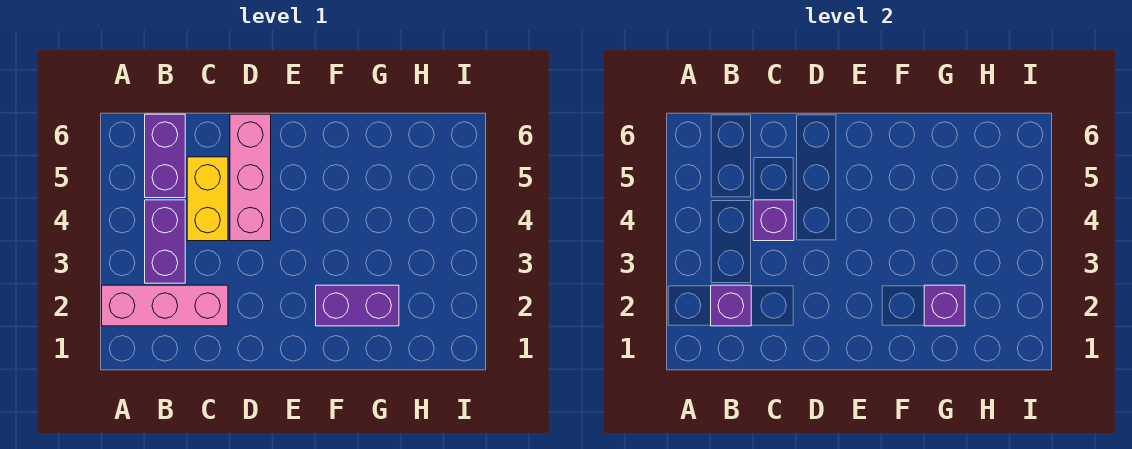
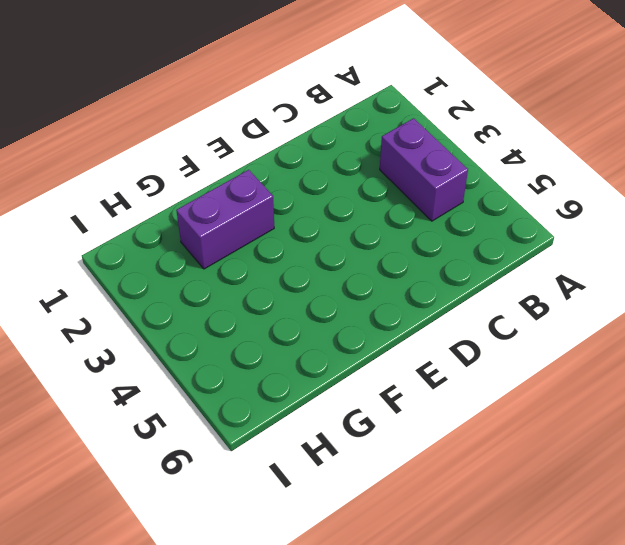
none -> pink brick A2:C2 level 1
none -> purple brick B5:B6 level 1

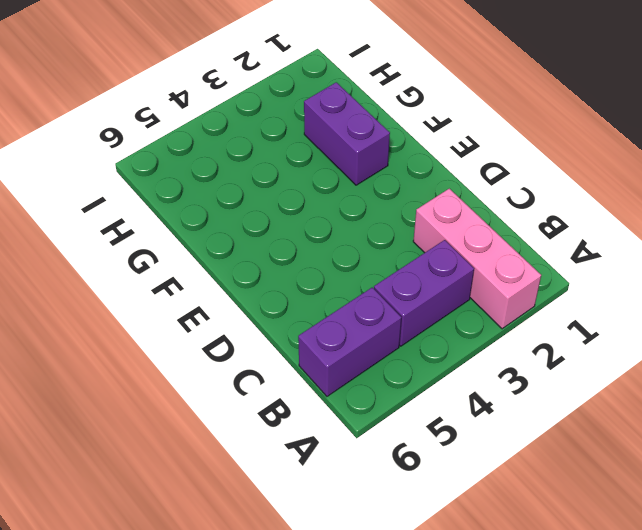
none -> yellow brick C4:C5 level 1
none -> pink brick D4:D6 level 1

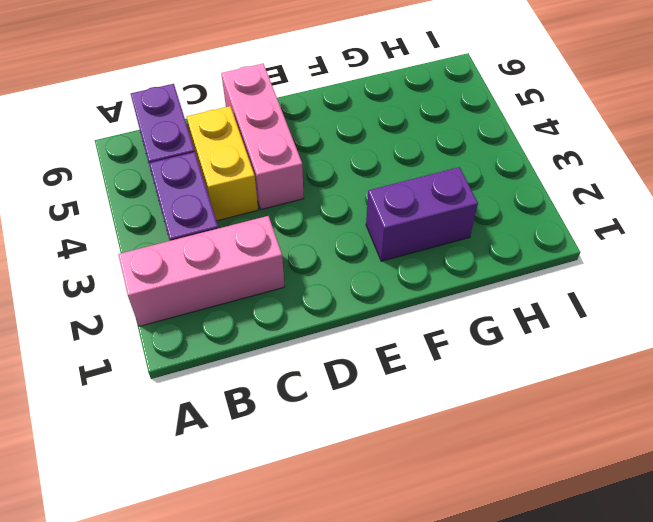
none -> purple brick B2 level 2
none -> purple brick C4 level 2

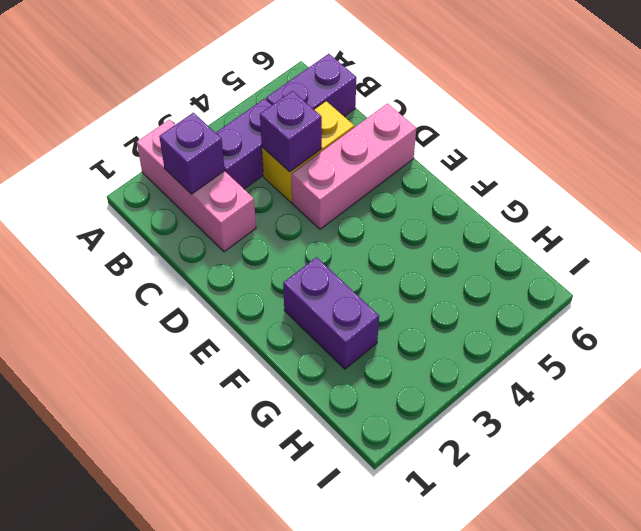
none -> purple brick G2 level 2

